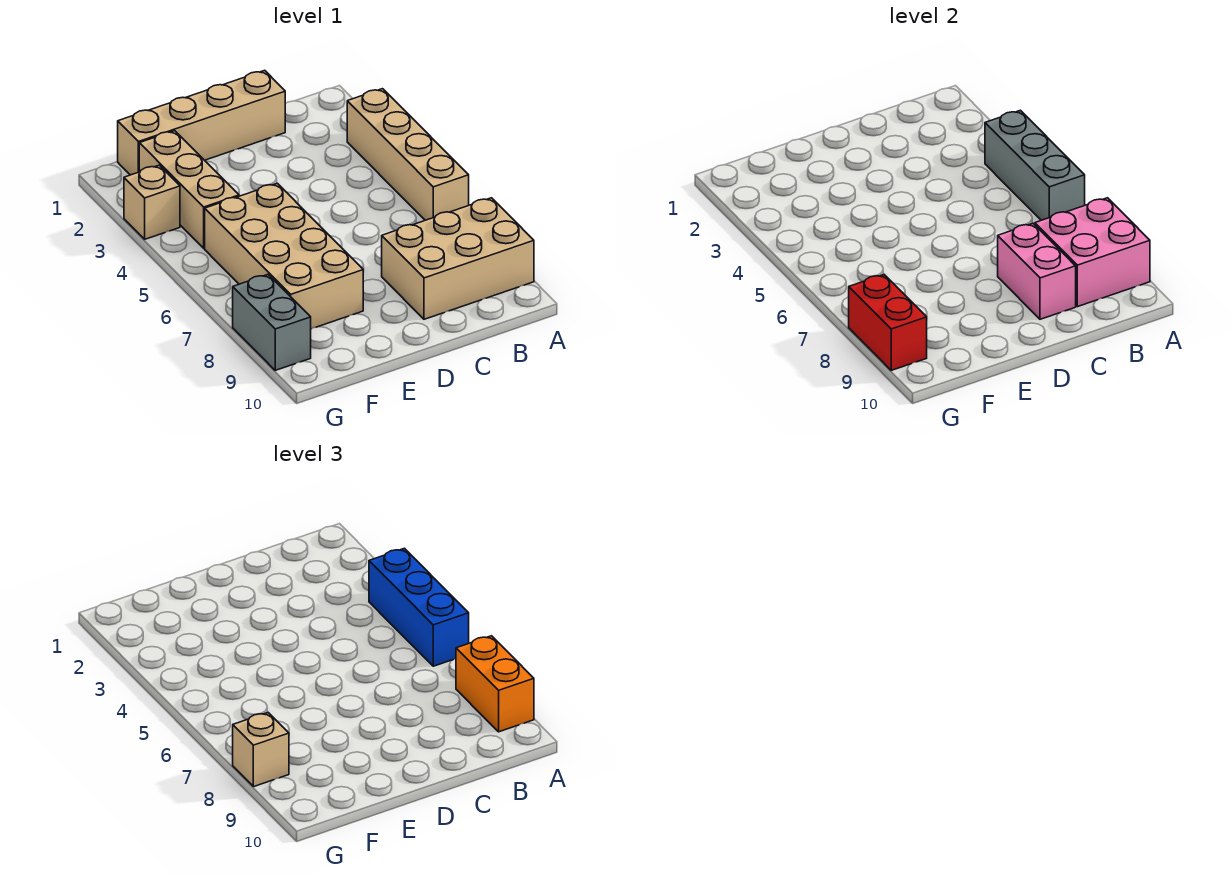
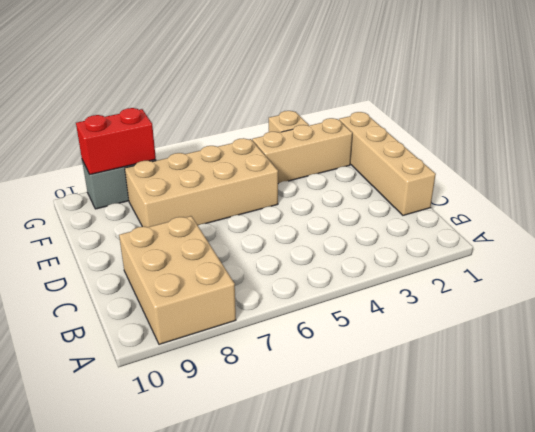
none -> tan brick A3:A6 level 1
none -> grey brick A4:A6 level 2
none -> pink brick A8:B9 level 2

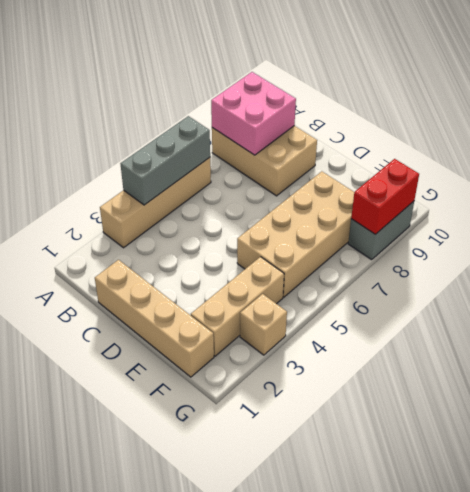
none -> pink brick C8:C9 level 2
none -> blue brick A4:A6 level 3
none -> orange brick A8:A9 level 3

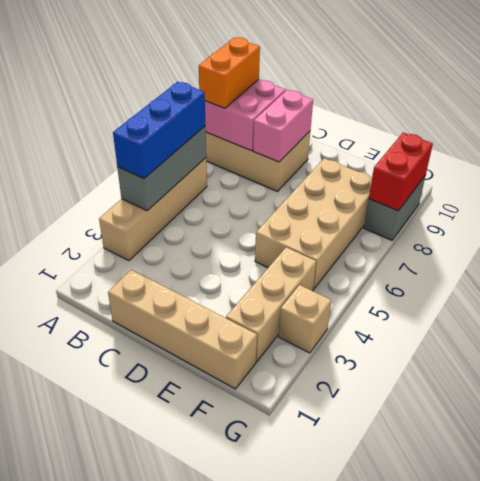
none -> tan brick G8 level 3

